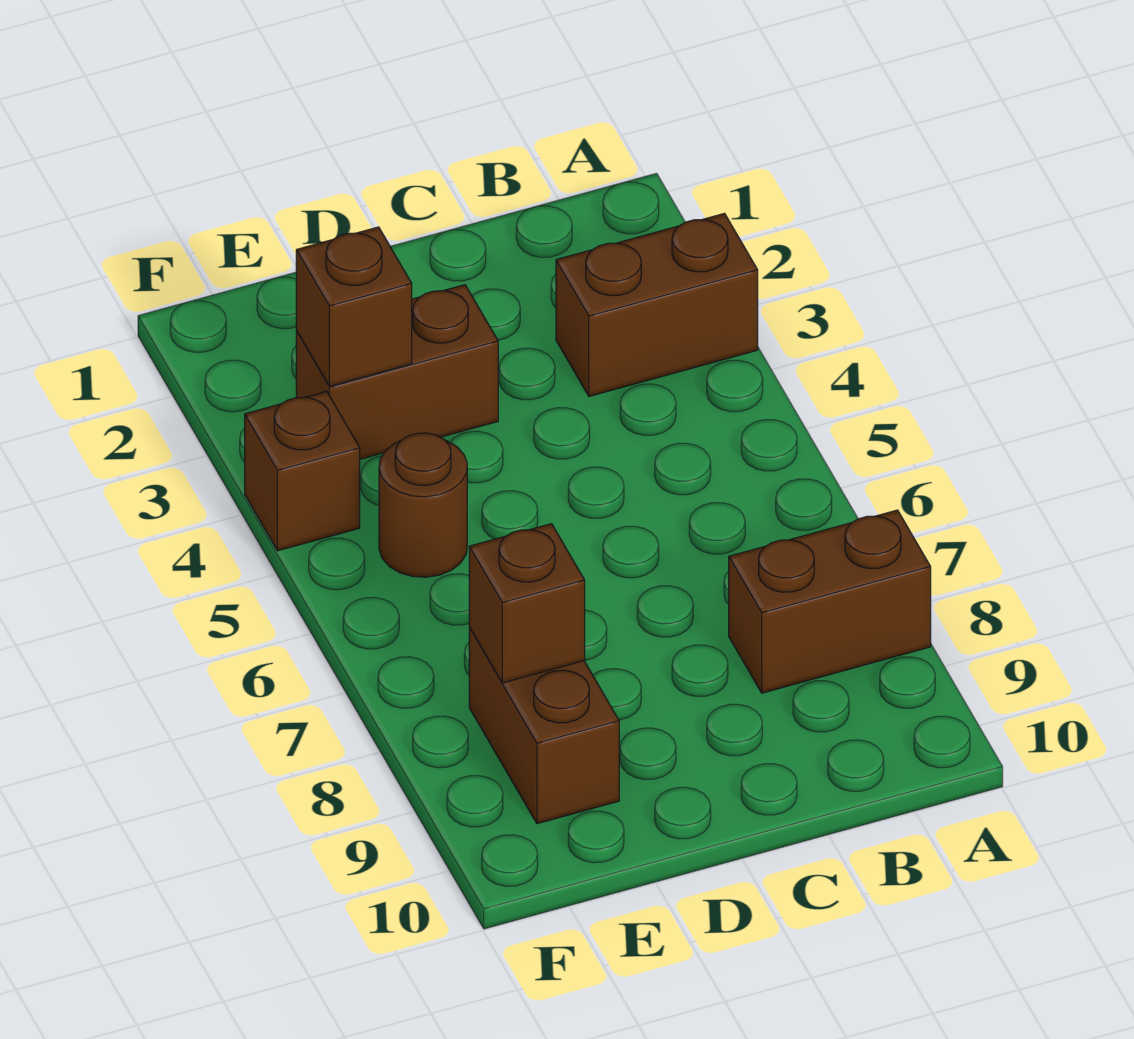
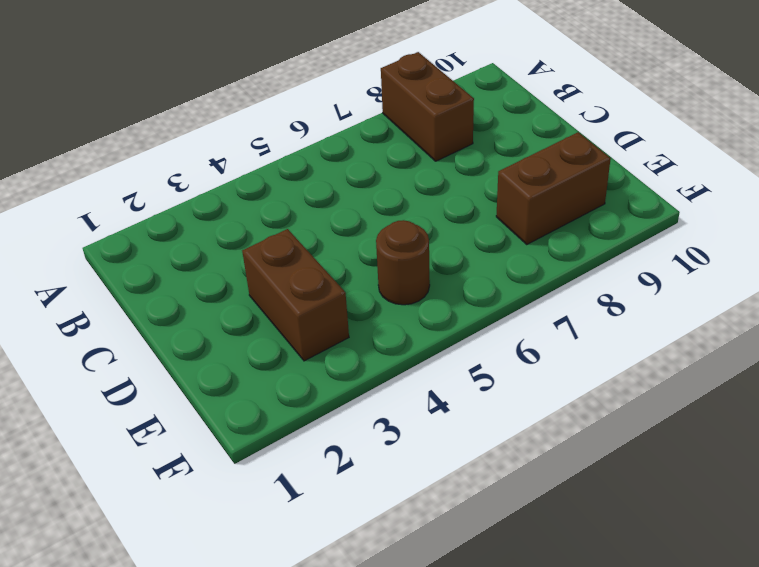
none -> brown brick A3:B3 level 1
none -> brown brick F4 level 1

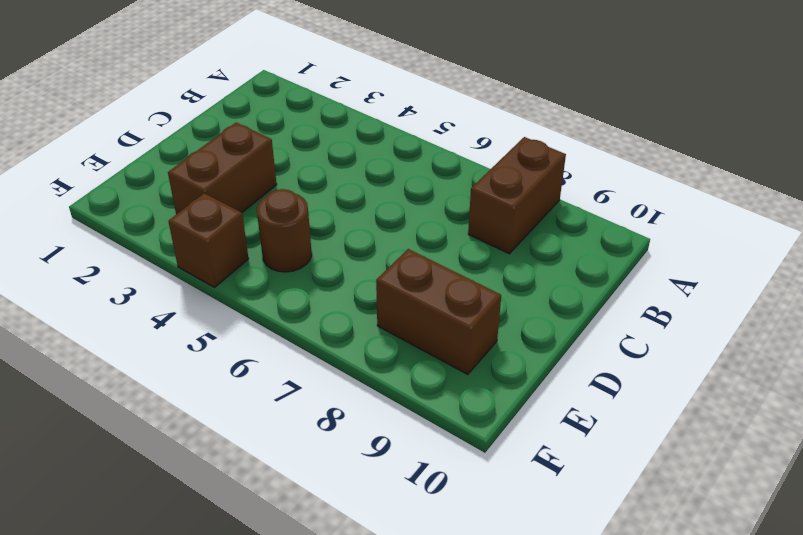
none -> brown brick A3:B3 level 1
none -> brown brick E3 level 2

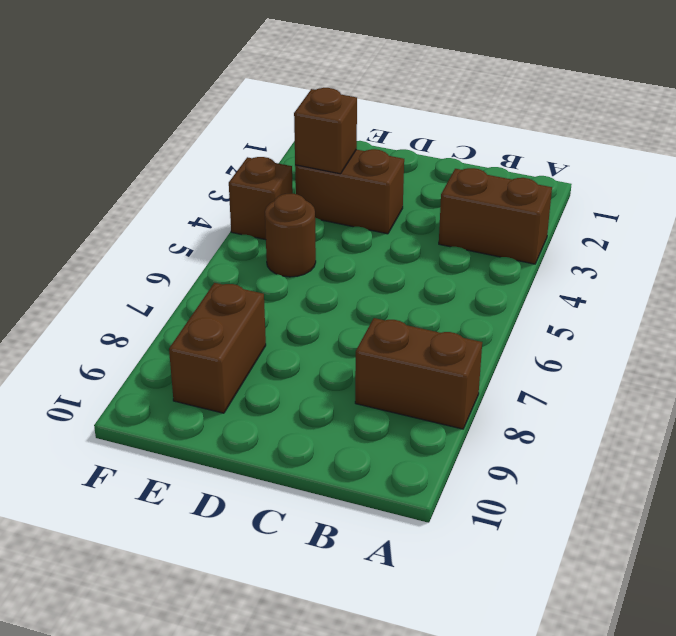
none -> brown brick E8 level 2

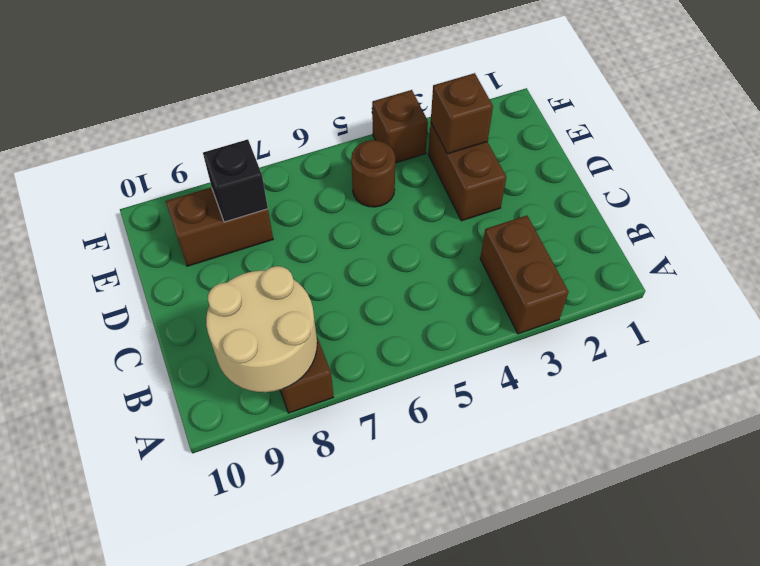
tan round brick A8:B9 level 2 -> none
black brick E8 level 2 -> brown brick E8 level 2

